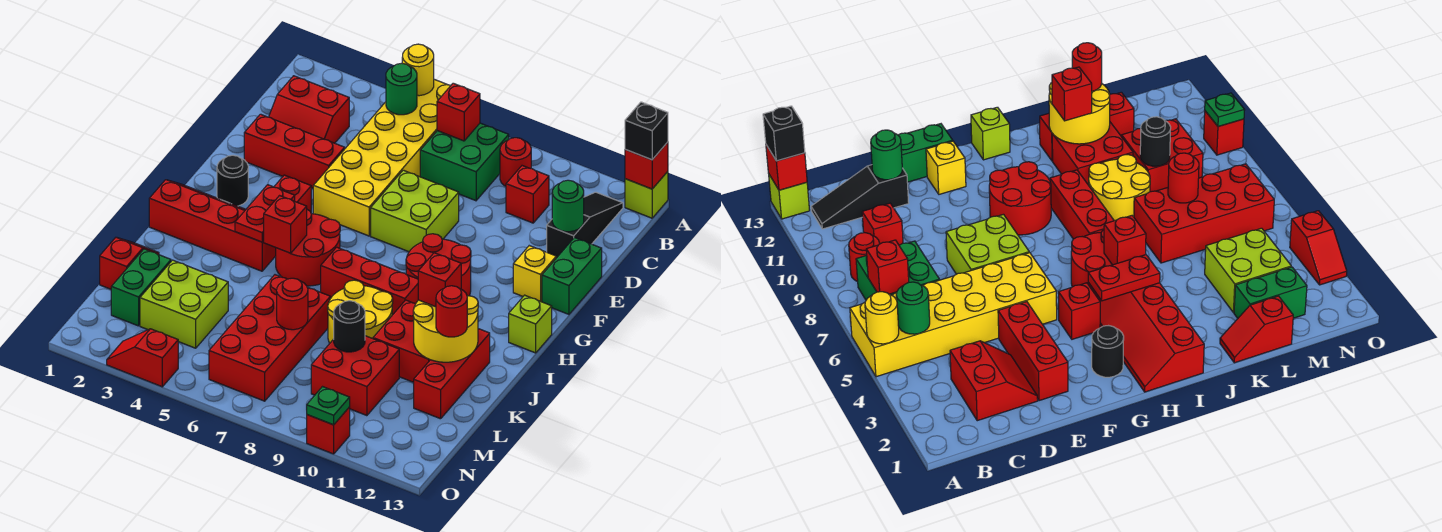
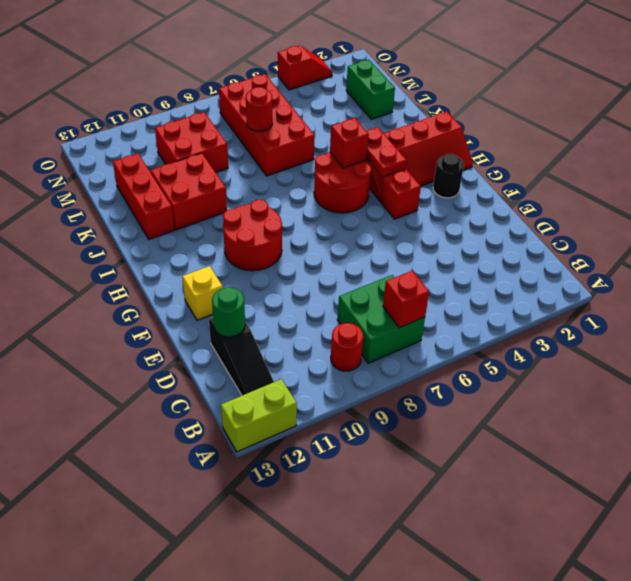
lime brick A12:A13 level 1 -> lime brick A13 level 1
none -> yellow brick A5:F6 level 1
none -> red slope C2:D3 level 1 top C
none -> red brick C10 level 1
none -> red brick E2:E4 level 1

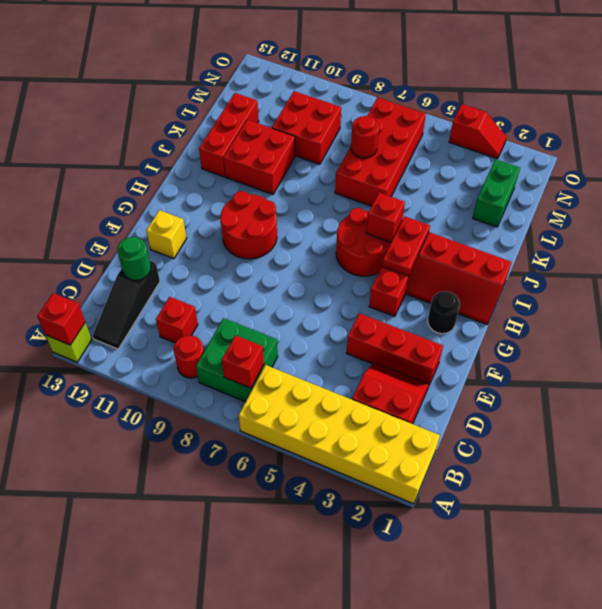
yellow brick A1:B6 level 1 -> yellow brick A5:F6 level 1
none -> lime brick E7:F8 level 1
none -> green brick E13:F13 level 1
none -> lime brick H13 level 1
none -> red brick I7:I9 level 1

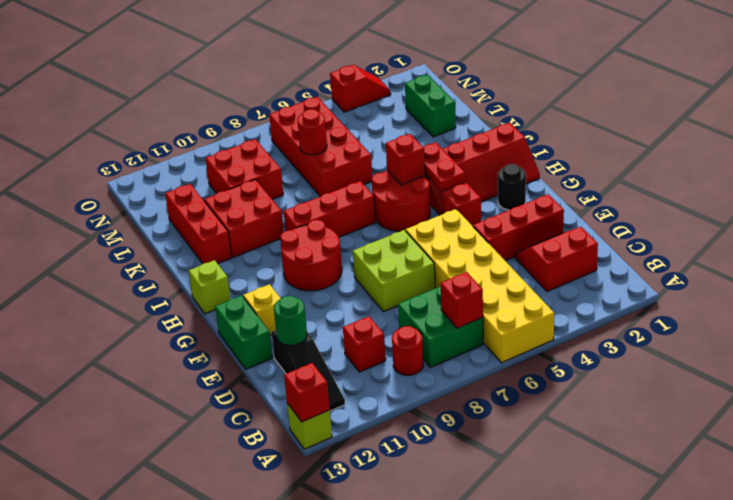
none -> yellow round brick J8:K9 level 1
none -> red slope K1:L1 level 1 top L
none -> lime brick L3:M4 level 1
none -> red brick O10 level 1

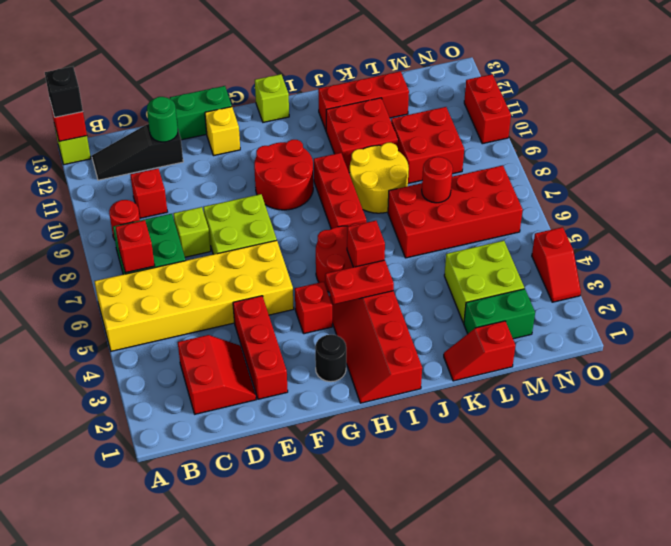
lime brick D8 level 1 -> none
red brick O10:O11 level 1 -> red brick O10 level 1
none -> yellow round brick A5 level 2
none -> green round brick B5 level 2
none -> yellow round brick J11:K12 level 2
none -> black round brick L9 level 2

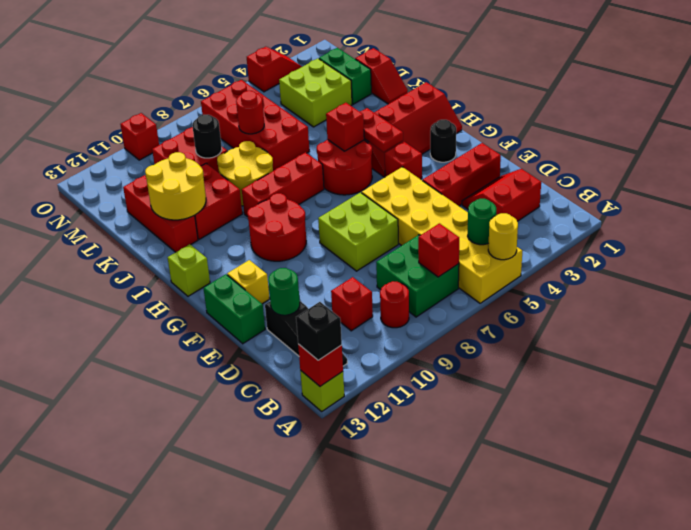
none -> green plate O10 level 2
none -> red brick J11 level 3
none -> red round brick K12 level 3

